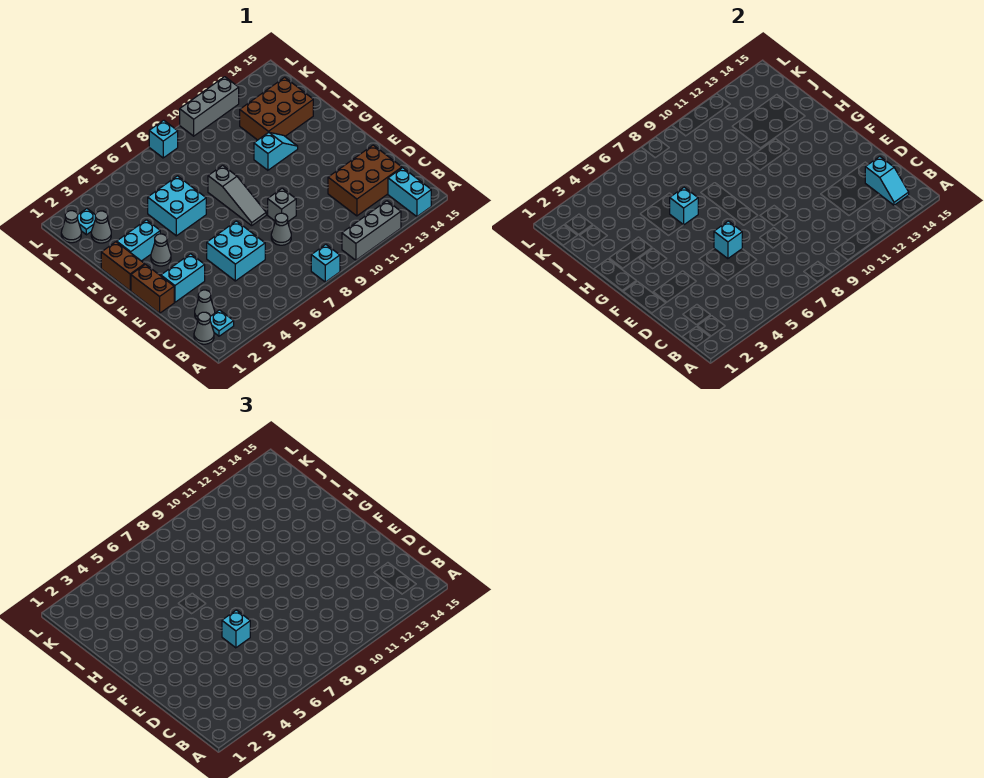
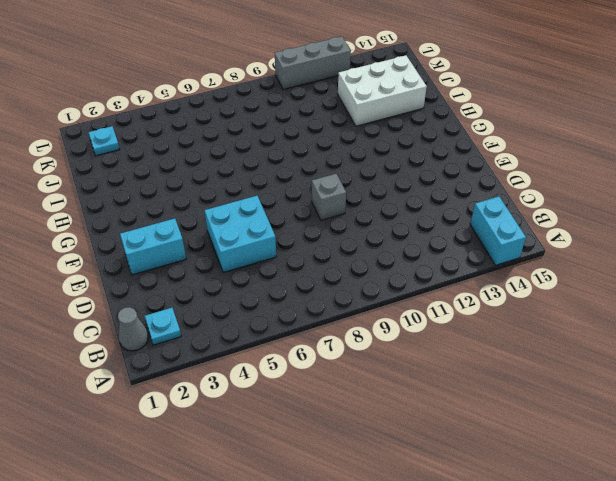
white brick I12:J14 level 1 -> brown brick I12:J14 level 1
none -> cyan brick A8 level 1
none -> grey brick A10:A12 level 1
none -> grey cone C2 level 1

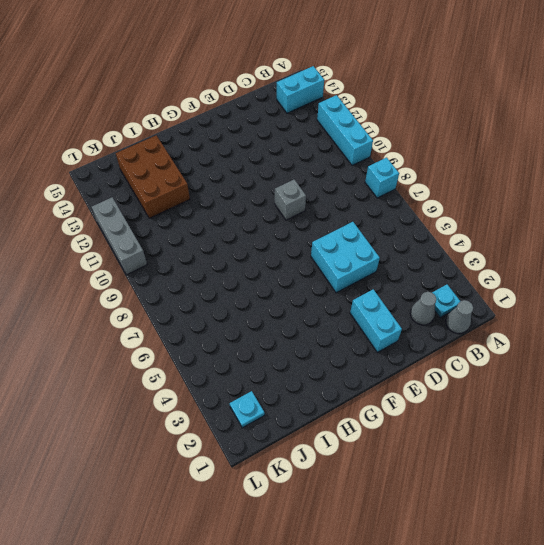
cyan brick A10:A12 level 1 -> grey brick A10:A12 level 1
none -> brown brick C12:D14 level 1
none -> grey cone D8 level 1
none -> brown brick E1:F1 level 1

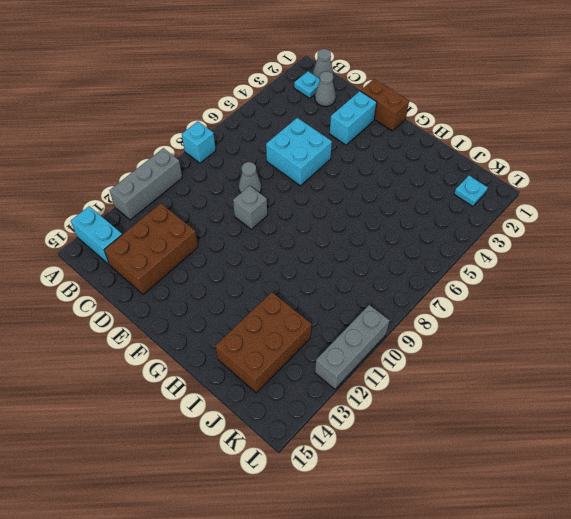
none -> grey slope F8:H8 level 1 top H
none -> brown brick G1:H1 level 1
none -> grey cone G3 level 1

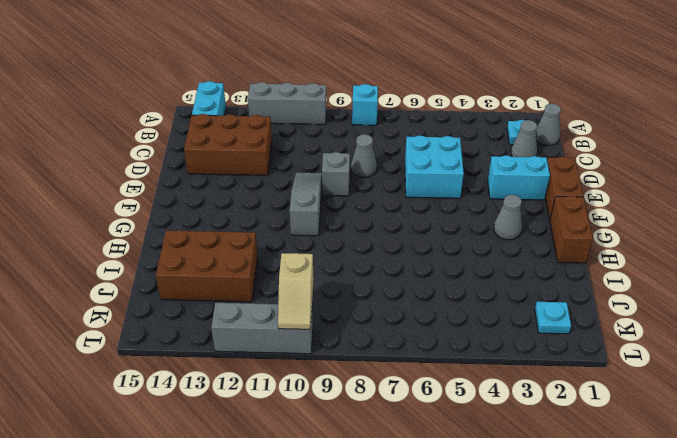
grey slope E10:G10 level 1 top G -> grey slope F8:H8 level 1 top H
tan slope K10:L10 level 2 top K -> none
none -> cyan brick H2:H3 level 1
none -> cyan brick H5:I6 level 1
none -> cyan slope H11:H12 level 1 top 11

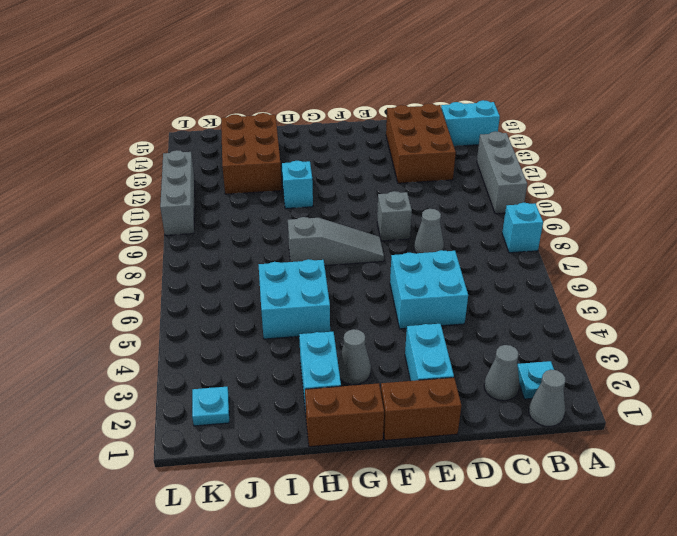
none -> grey cone J2 level 1
none -> grey cone K1 level 1
none -> cyan brick L8 level 1

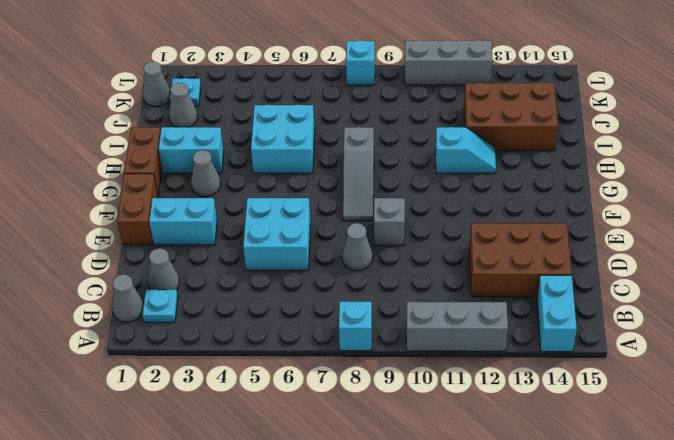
none -> cyan slope B14:C14 level 2 top C
none -> cyan brick E6 level 2
none -> cyan brick H6 level 2

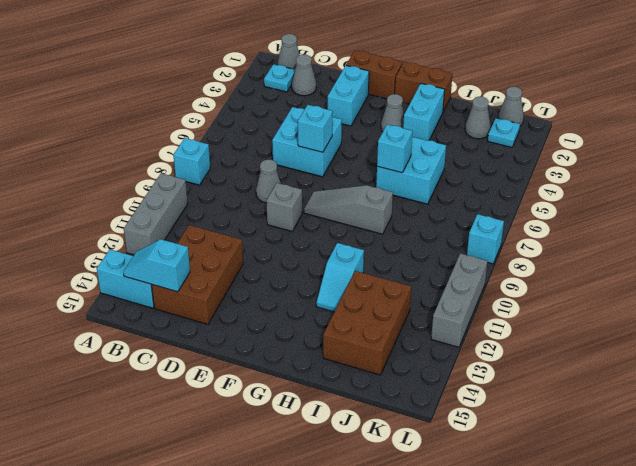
none -> cyan brick E6 level 3

